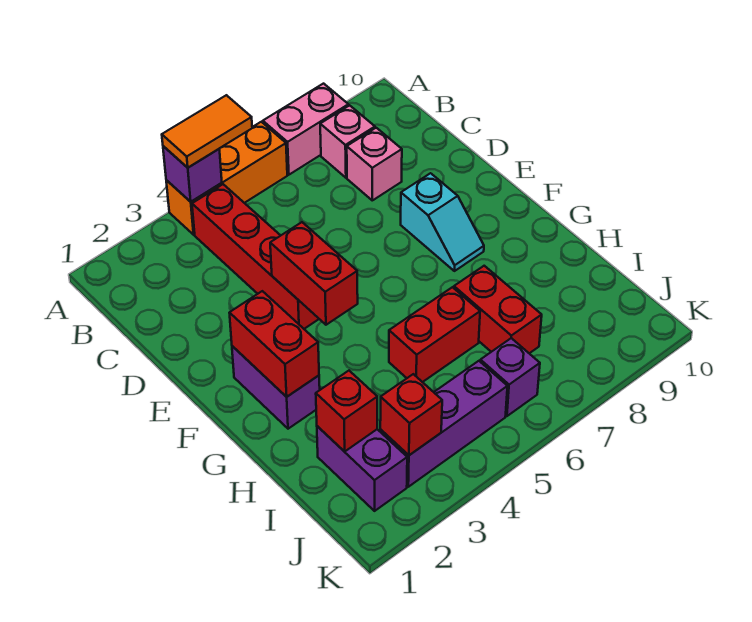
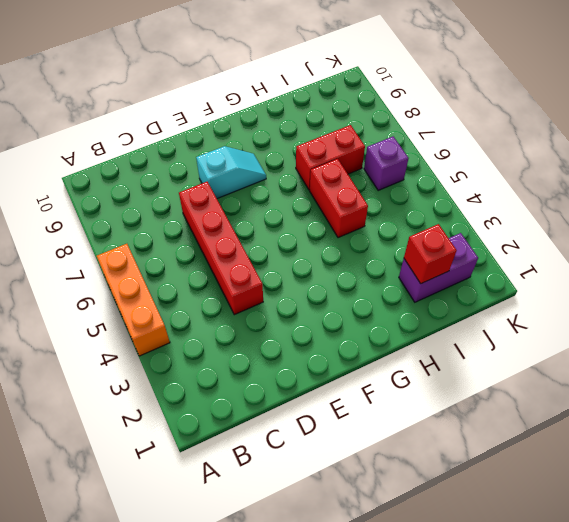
red brick D4:D7 level 1 -> red brick B4:E4 level 1
none -> pink brick A7:A8 level 1
none -> pink brick B8 level 1
none -> pink brick C8 level 1

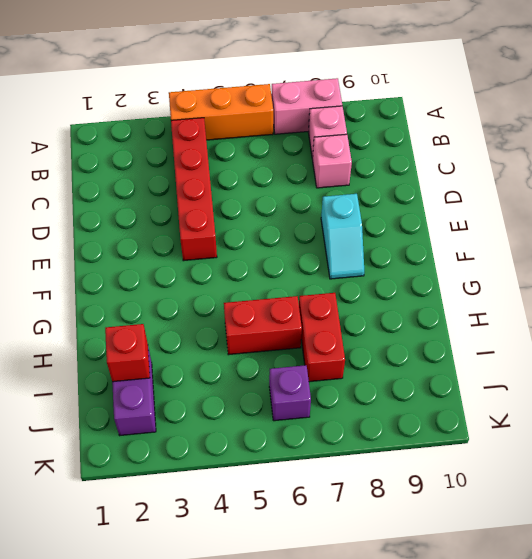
none -> purple brick F2:G2 level 1
none -> purple brick J3:J5 level 1
none -> purple brick A4 level 2

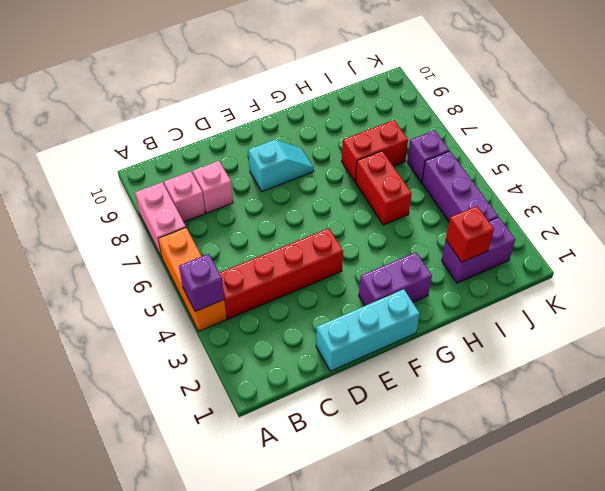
cyan brick D1:F1 level 1 -> none
none -> red brick E4:F4 level 2
none -> red brick F2:G2 level 2
none -> red brick J3 level 2

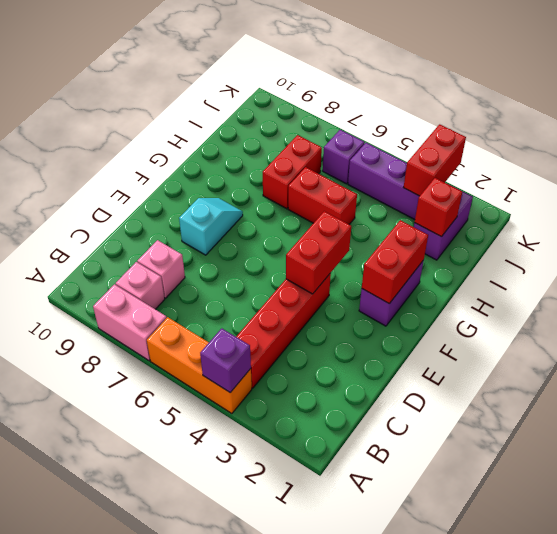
red brick J3:K3 level 2 -> red brick J3 level 2
none -> orange tile A4:A5 level 3

